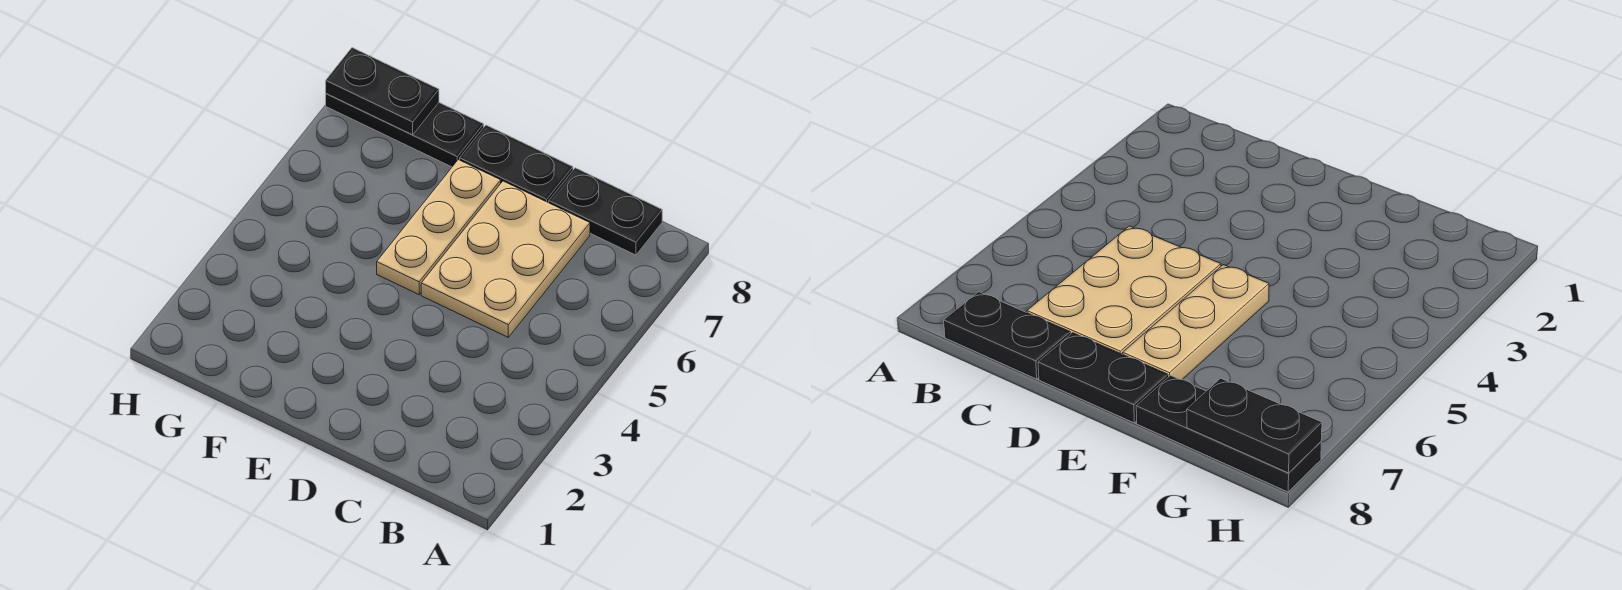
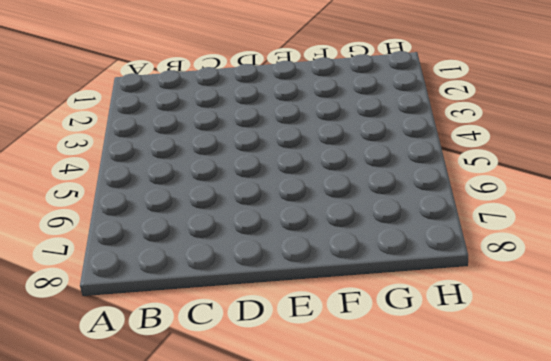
none -> black plate B8:C8 level 1
none -> tan plate C5:D7 level 1

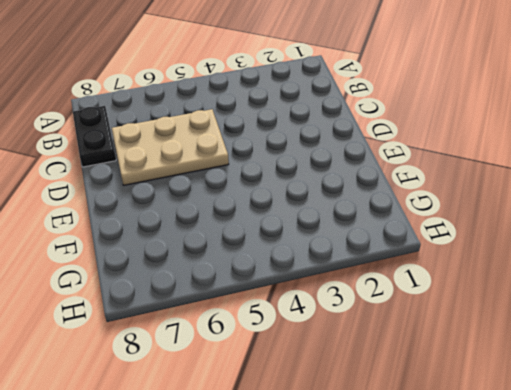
none -> black plate D8:E8 level 1
none -> tan plate E5:E7 level 1

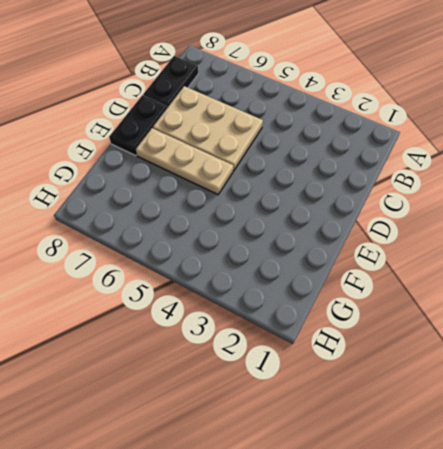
none -> black plate F8:H8 level 1
none -> black plate G8:H8 level 2

